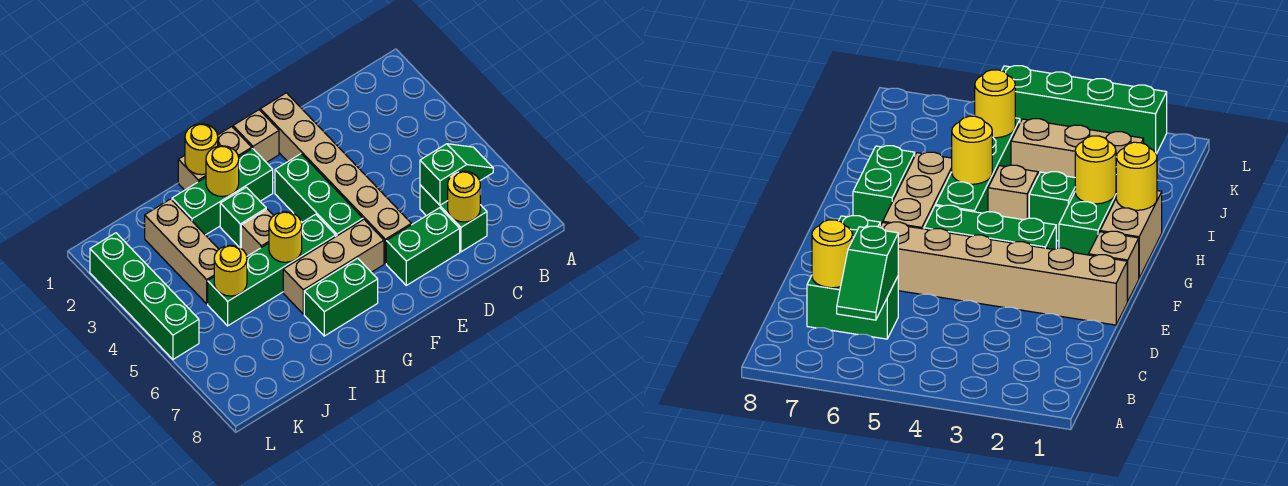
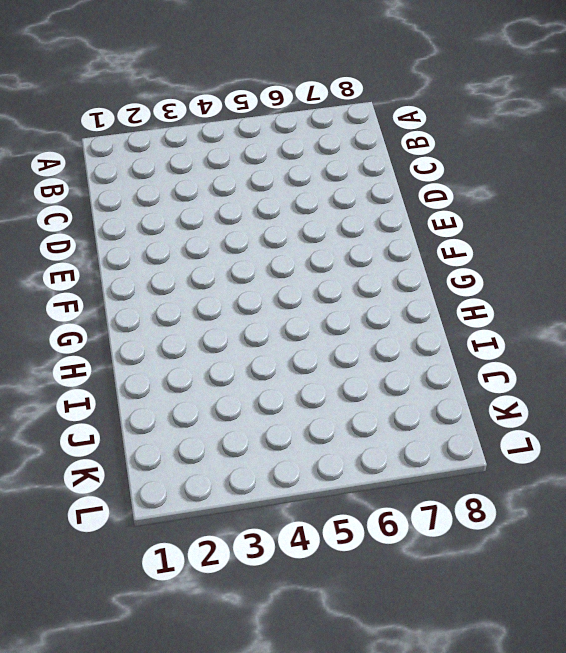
none -> green brick C6:C7 level 1
none -> green brick D7:E7 level 1
none -> tan brick E1:E6 level 1

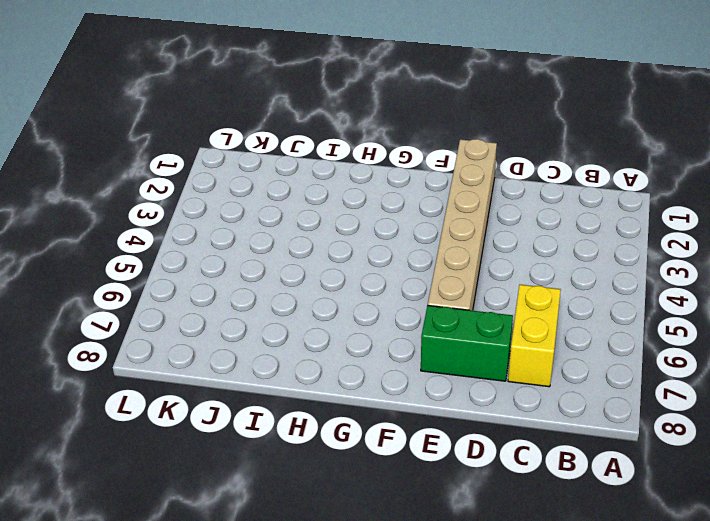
yellow brick C6:C7 level 1 -> green brick C6:C7 level 1
none -> tan brick F1 level 1
none -> green brick F3:F5 level 1
none -> tan brick F6:H6 level 1

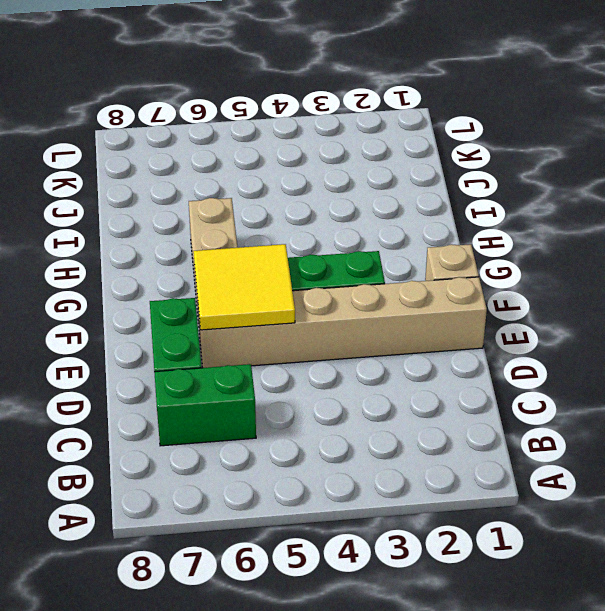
yellow tile E5:F6 level 2 -> none
none -> tan brick G1:H1 level 1
none -> green brick G2:I2 level 1
none -> green brick G5:J5 level 1

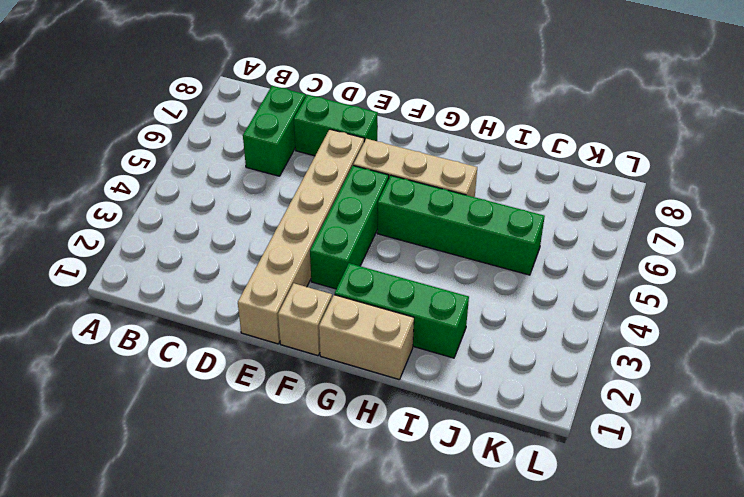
none -> green brick G7:H7 level 1
none -> green brick H3 level 1
none -> tan brick H4 level 1

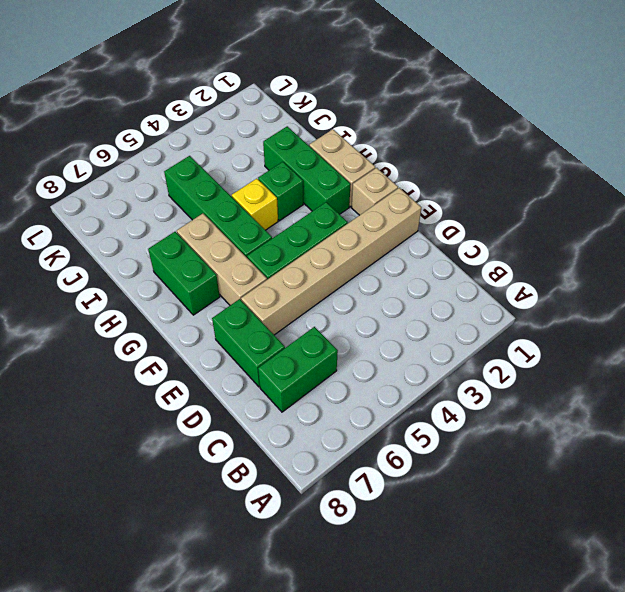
yellow brick H4 level 1 -> tan brick H4 level 1
none -> tan brick J2:J4 level 1
none -> green brick L2:L5 level 1
none -> green slope B6:C6 level 2 top C

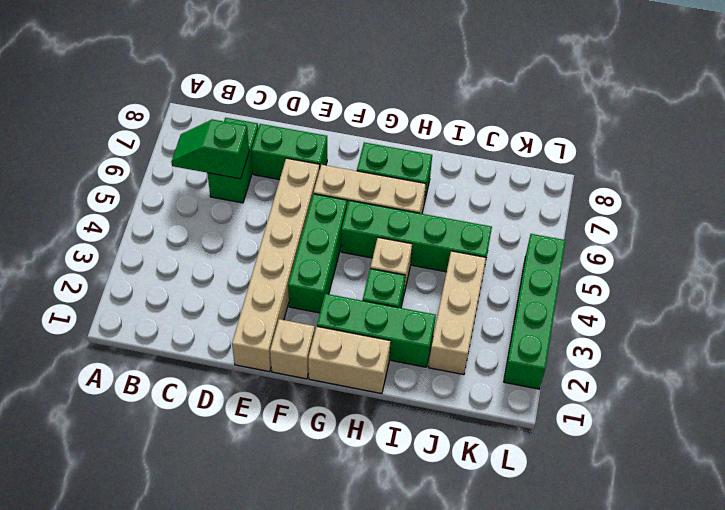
none -> yellow round brick C7 level 2
none -> yellow round brick H1 level 2
none -> yellow round brick H2 level 2

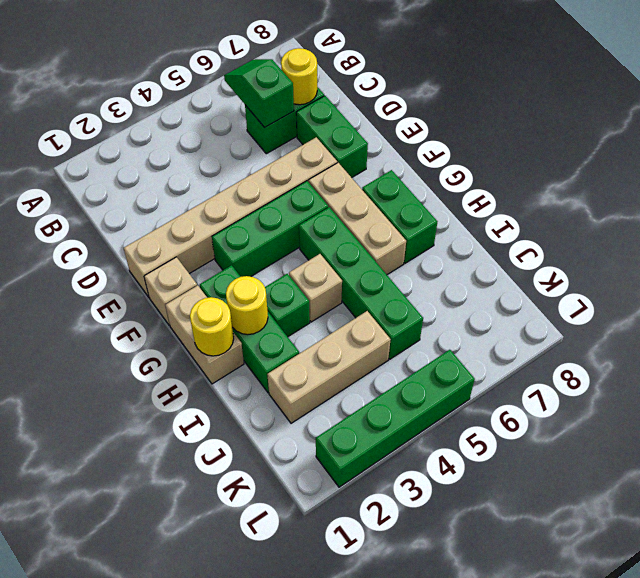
none -> yellow round brick H5 level 2
none -> yellow round brick J5 level 2

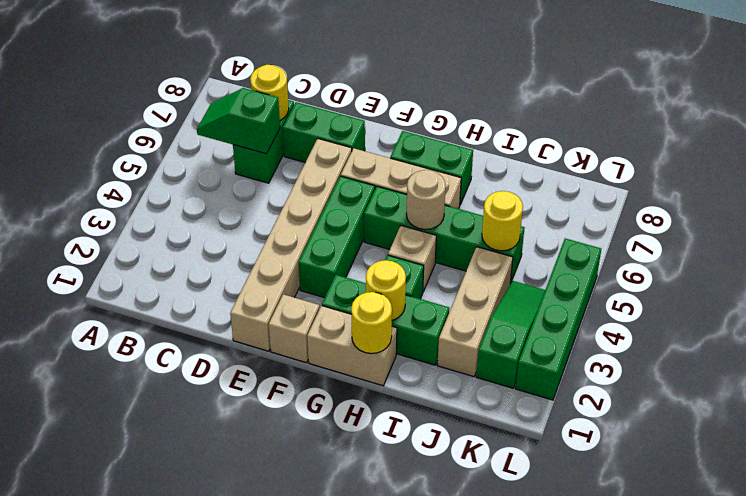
tan round brick H5 level 2 -> yellow round brick H5 level 2
green slope K2:K4 level 1 top 2 -> none

